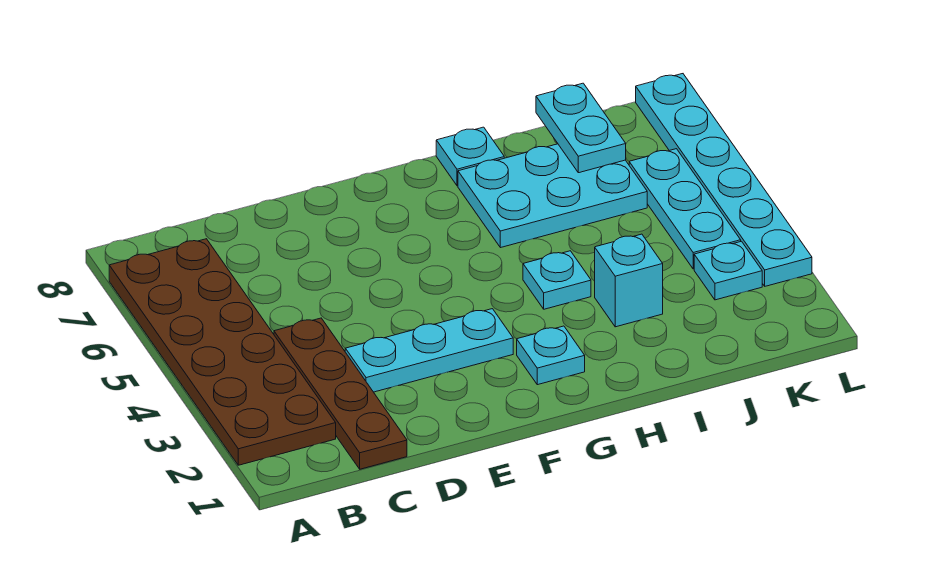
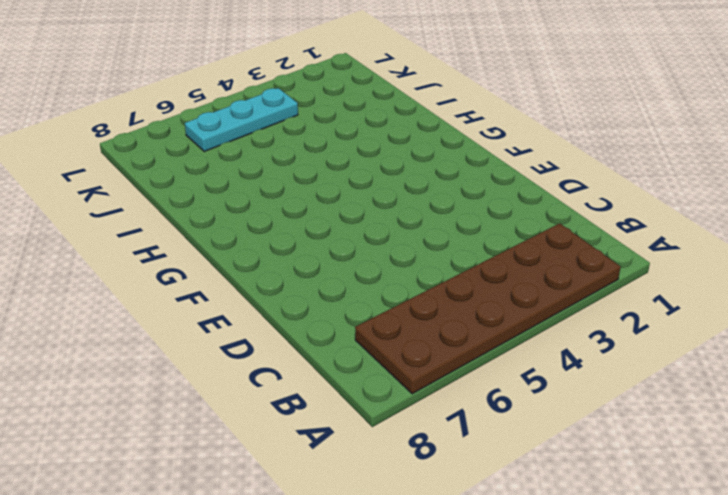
none -> brown plate C1:C4 level 1
none -> cyan plate D3:F3 level 1
none -> cyan plate G2 level 1

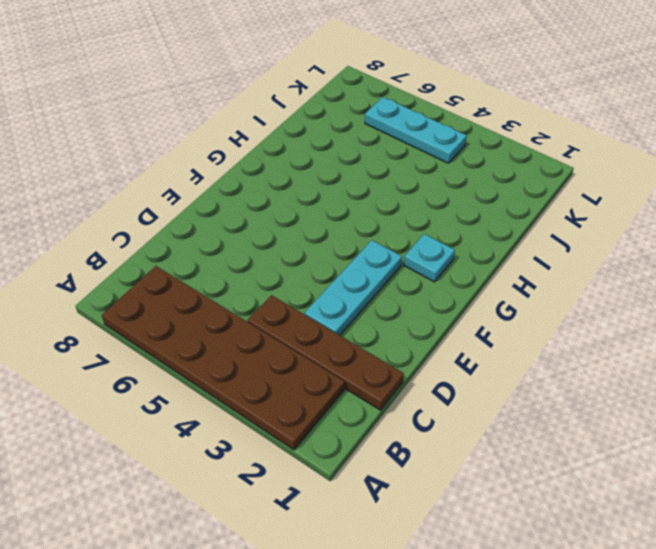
none -> cyan plate H4 level 1
none -> cyan plate H6:J7 level 1
none -> cyan plate H8 level 1

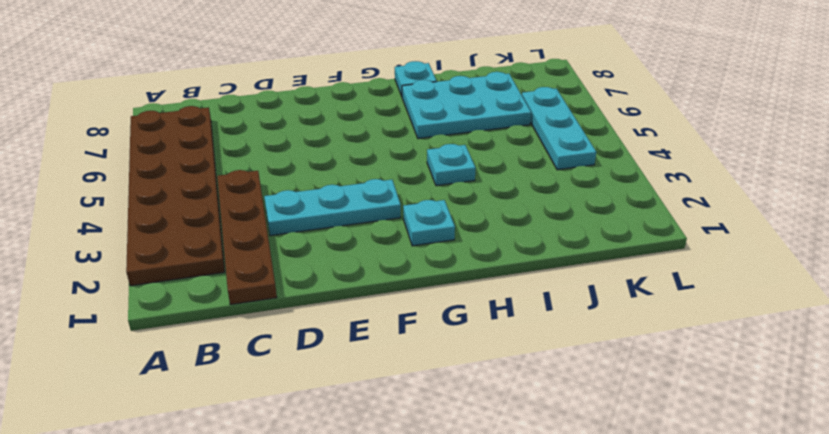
none -> cyan brick I3 level 1
none -> cyan plate K3 level 1
none -> cyan plate L3:L8 level 1

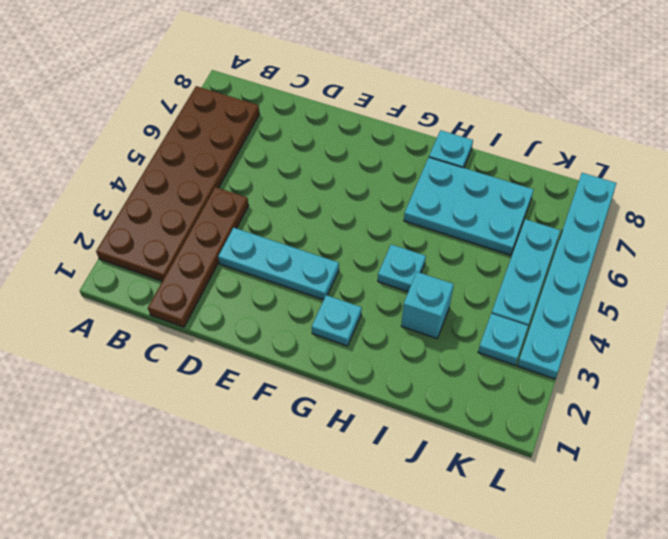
none -> cyan plate J7:J8 level 2

